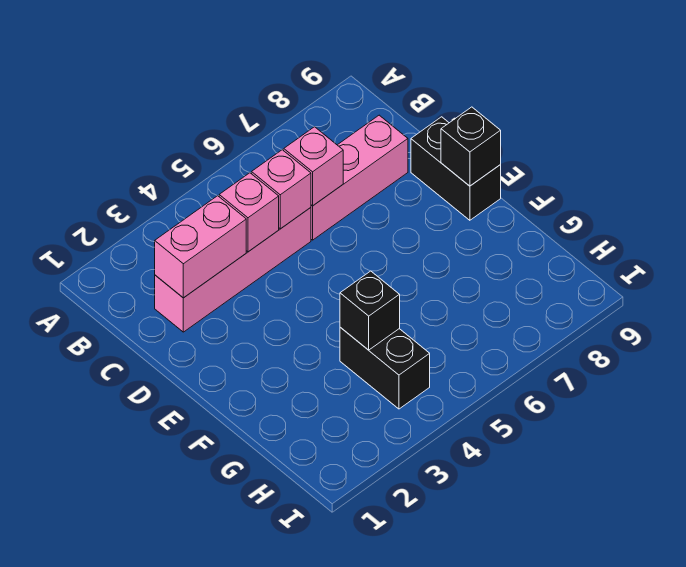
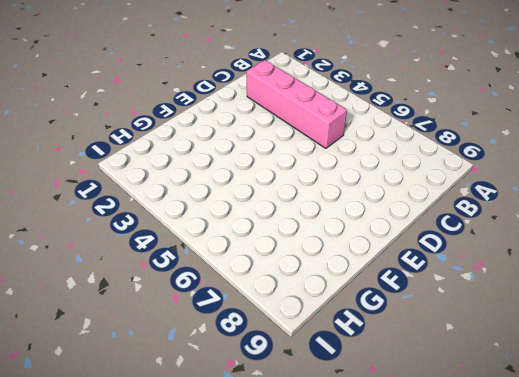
none -> pink brick C6:C8 level 1
none -> black brick D9:E9 level 1

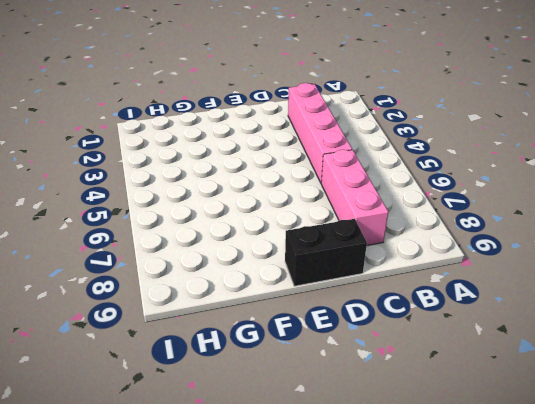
none -> black brick G4:H4 level 1
none -> pink brick C2:C3 level 2

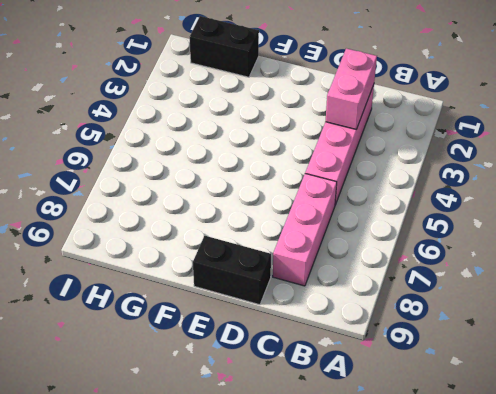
black brick G1:H1 level 1 -> black brick G4:H4 level 1
none -> pink brick C4 level 2
none -> pink brick C5 level 2

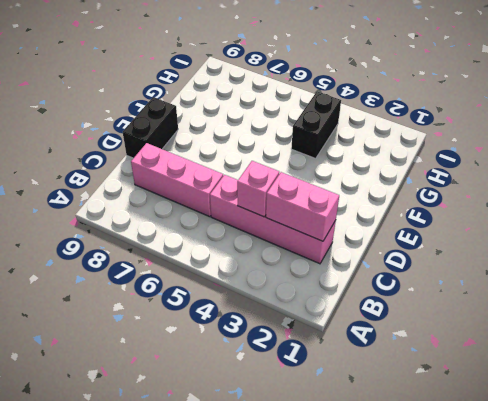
none -> pink brick C5 level 2
none -> pink brick C6 level 2

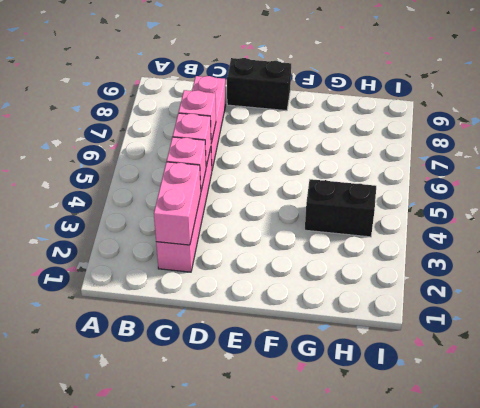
none -> black brick E9 level 2
none -> black brick G4 level 2

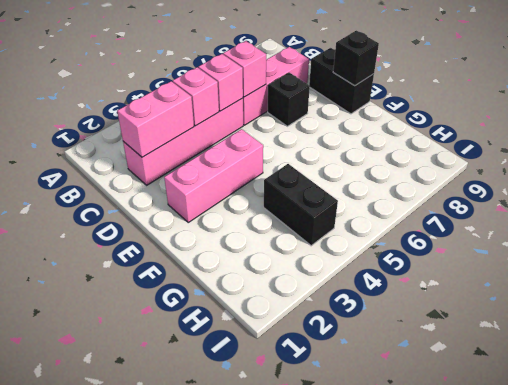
black brick D7 level 1 -> black brick G4 level 2
pink brick E2:E4 level 1 -> none

